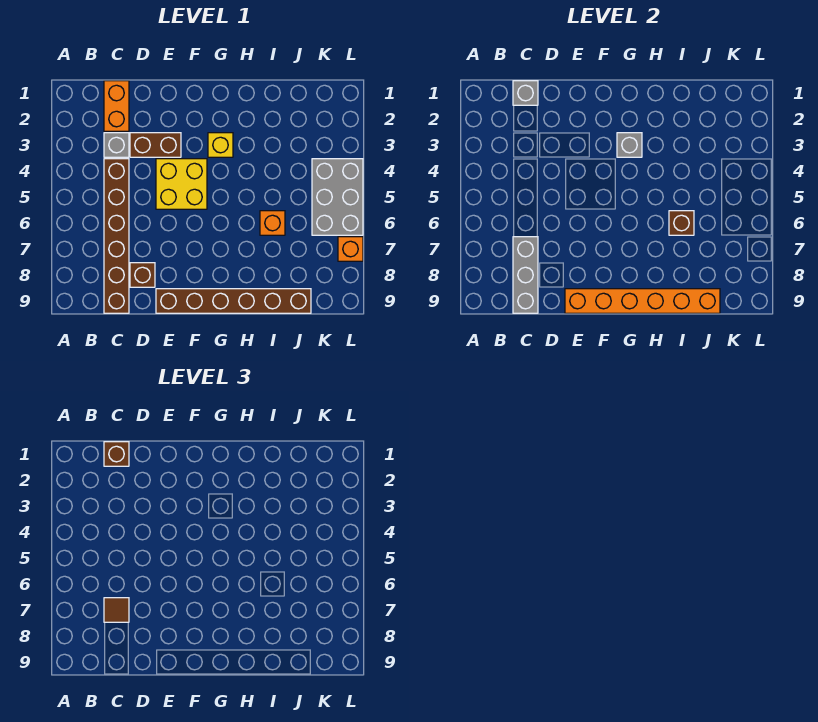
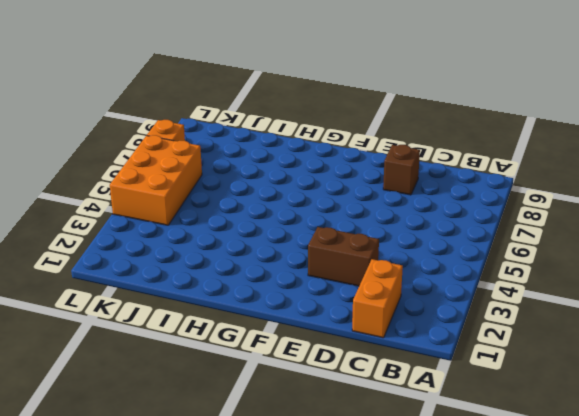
orange brick K4:L6 level 1 -> grey brick K4:L6 level 1
none -> grey brick C3 level 1
none -> brown brick C4:C9 level 1
none -> yellow brick E4:F5 level 1

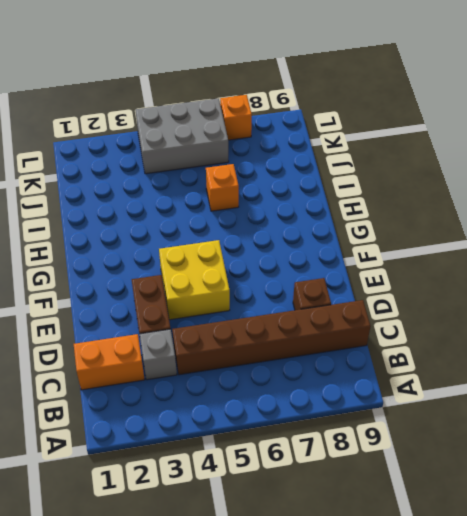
none -> brown brick E9:J9 level 1
none -> yellow brick G3 level 1
none -> grey brick C1 level 2

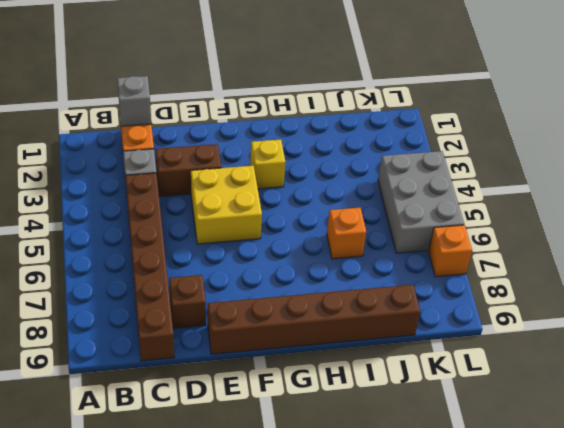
none -> grey brick C7:C9 level 2
none -> orange brick E9:J9 level 2
none -> grey brick G3 level 2

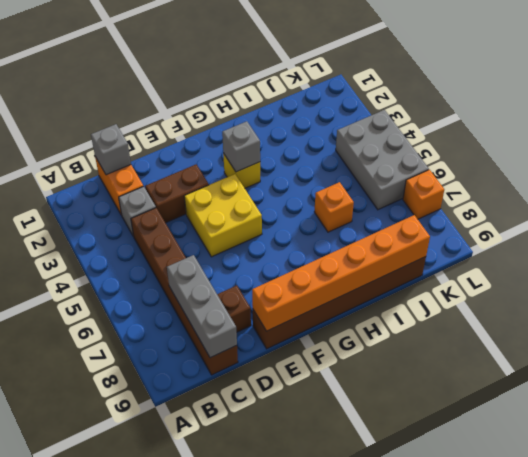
none -> brown brick I6 level 2
none -> brown brick C1 level 3
none -> brown tile C7 level 3

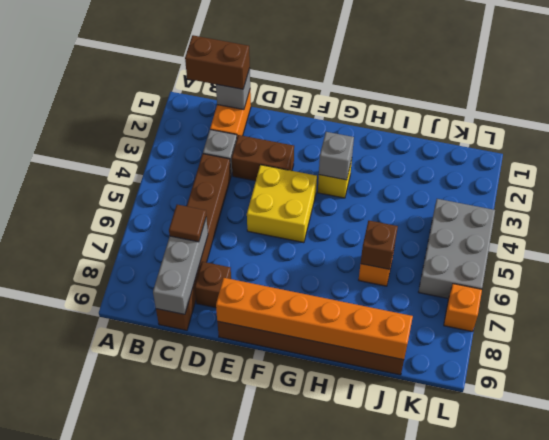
brown brick B1:C1 level 3 -> brown brick C1 level 3

